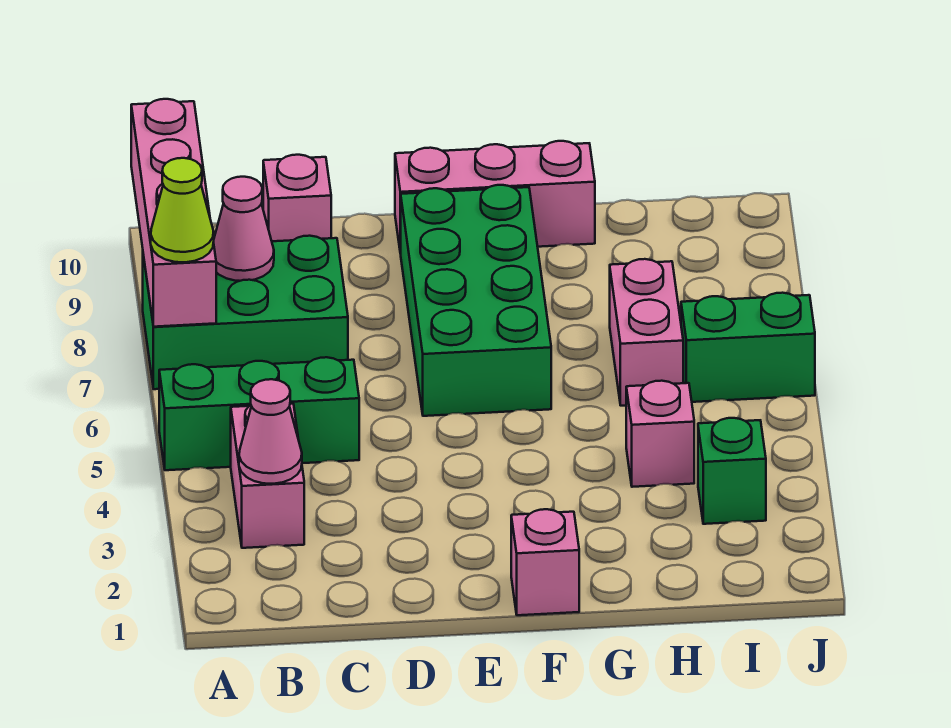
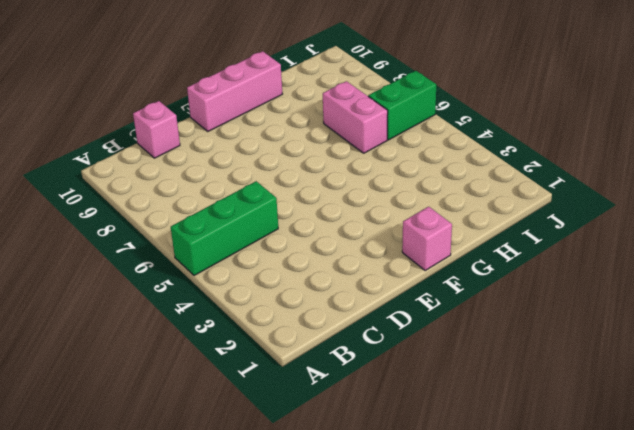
none -> green brick A7:C8 level 1
none -> pink brick B3:B4 level 1
none -> green brick E6:F9 level 1

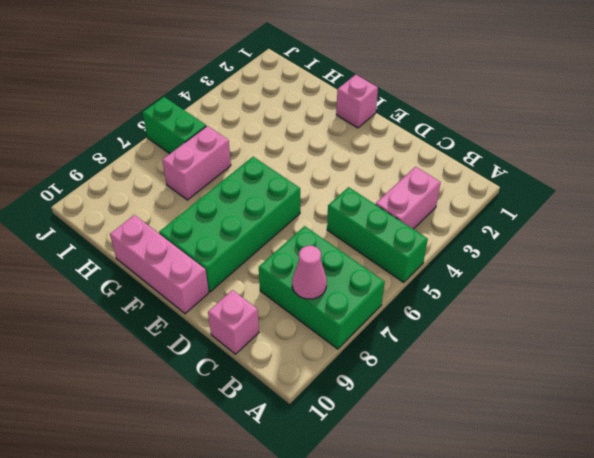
none -> pink brick H4 level 1
none -> green brick I3 level 1
none -> pink brick A7:A10 level 2

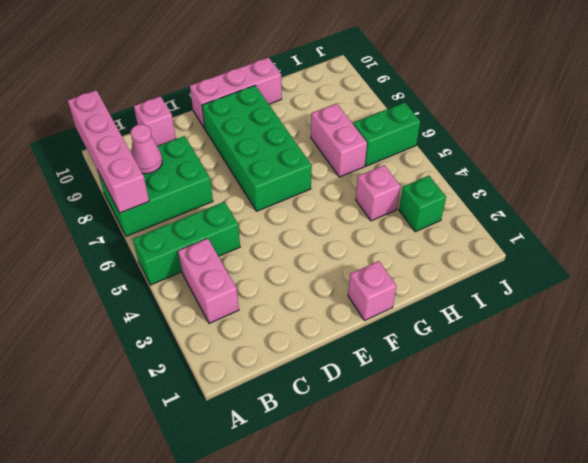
none -> pink cone B3 level 2
none -> lime cone A7 level 3

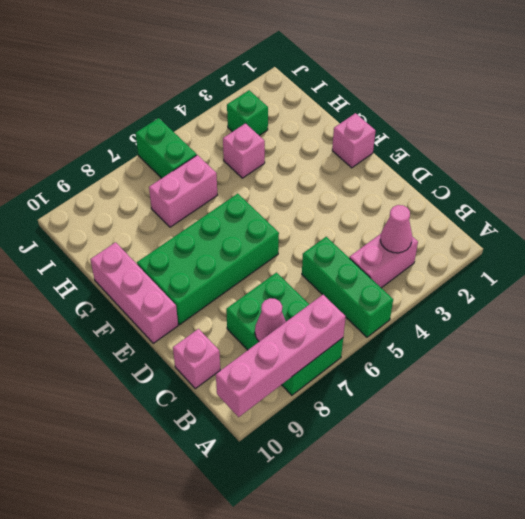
none -> lime cone A7 level 3

